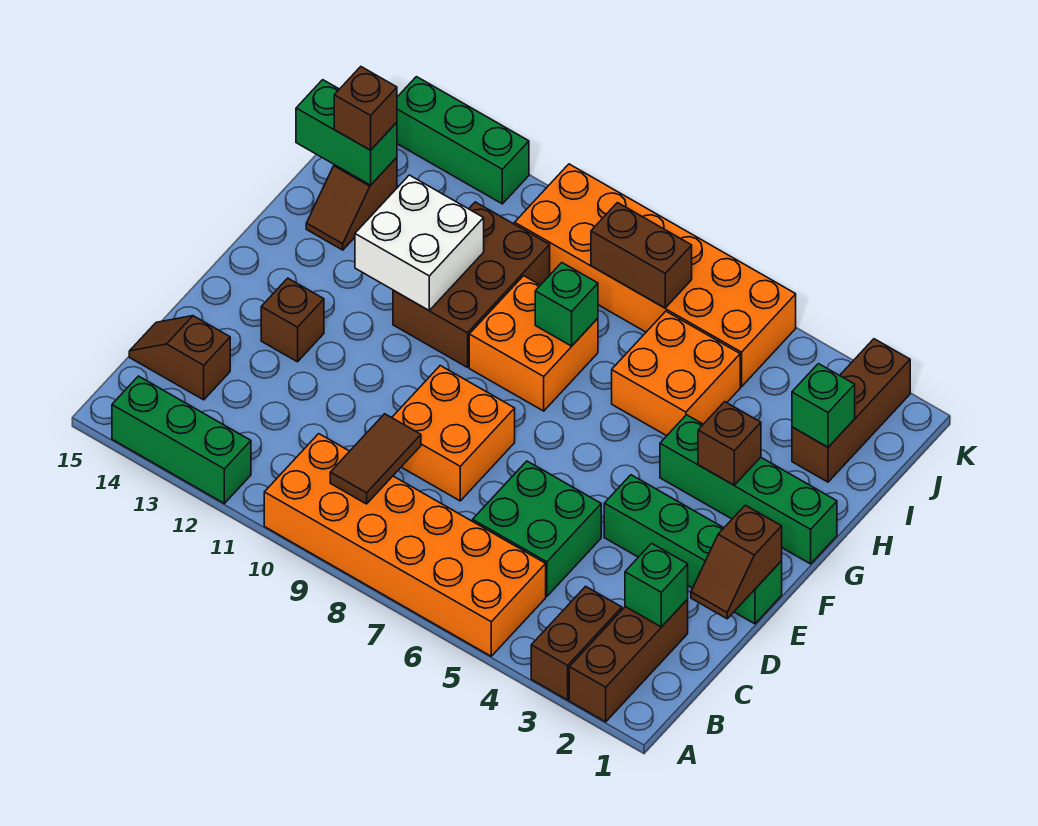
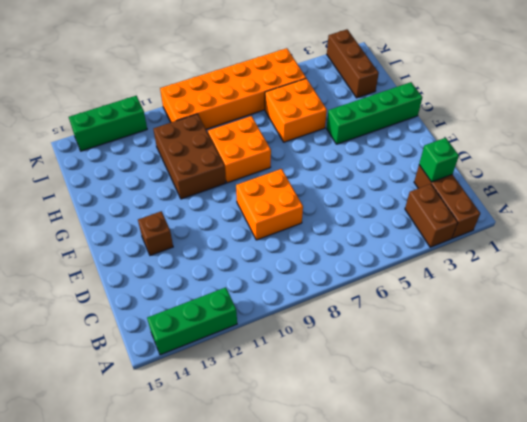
none -> orange brick A5:B10 level 1
none -> green brick C5:D6 level 1
none -> brown slope C14:C15 level 1 top 14

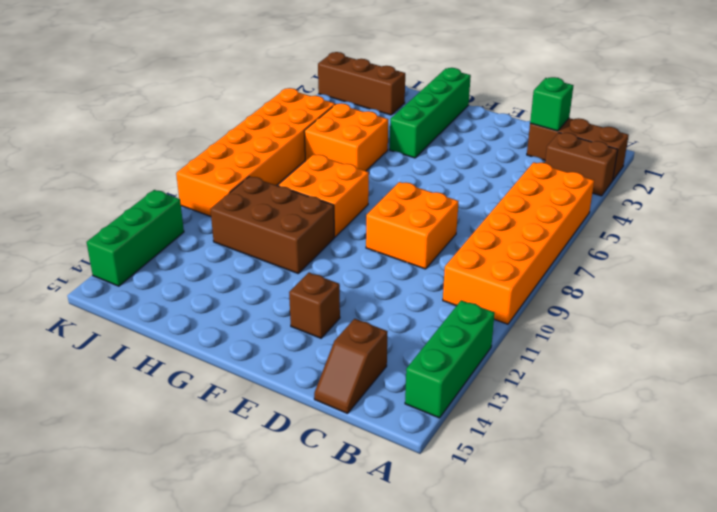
none -> green brick C5:D6 level 1
none -> green brick E1:E4 level 1
none -> brown slope H14:I14 level 1 top I

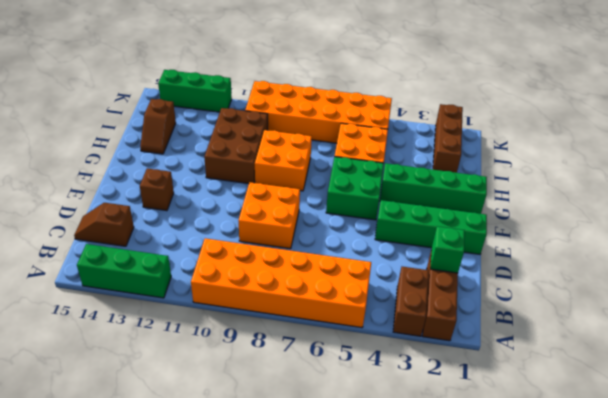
green brick F5:G6 level 1 -> green brick C5:D6 level 1
none -> brown tile B9:C9 level 2
none -> brown slope D1:E1 level 2 top E
none -> brown brick G3 level 2

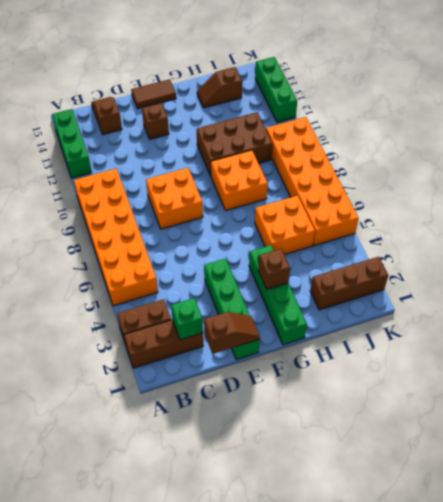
brown slope D1:E1 level 2 top D -> brown slope D1:E1 level 2 top E
brown tile E15:F15 level 1 -> brown tile B9:C9 level 2
none -> green brick C5:D6 level 1
none -> white brick G11:H12 level 2
none -> green brick H8 level 2

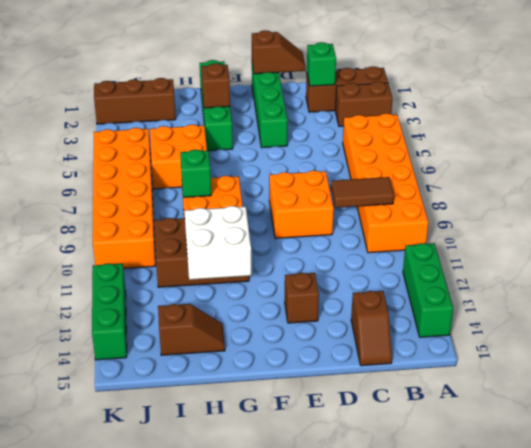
none -> green brick C5:D6 level 1
none -> green brick I2 level 2
none -> green brick I14:I15 level 2

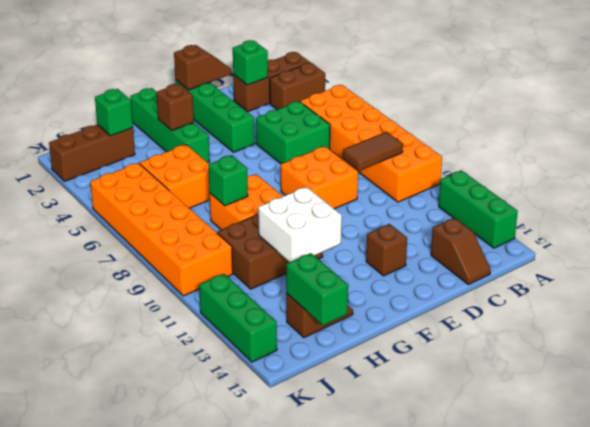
none -> brown brick J7:J8 level 2
none -> brown brick I14 level 3

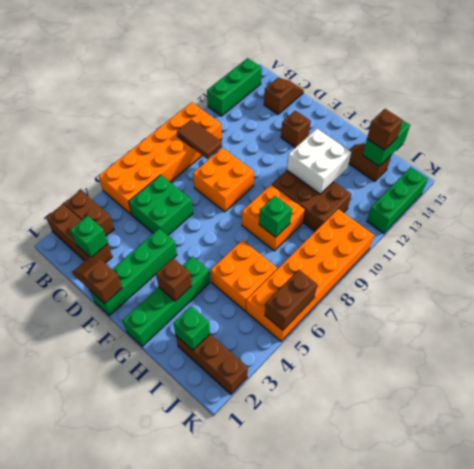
brown brick K5:K6 level 2 -> brown brick J7:J8 level 2

